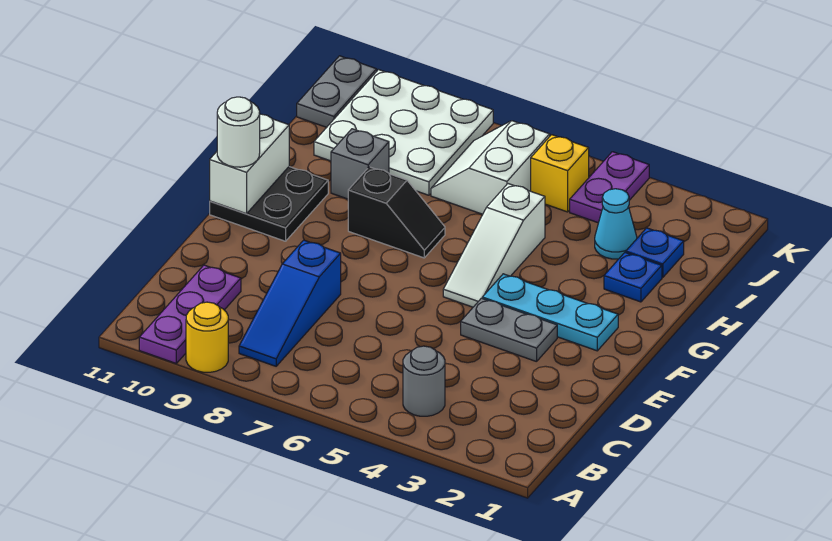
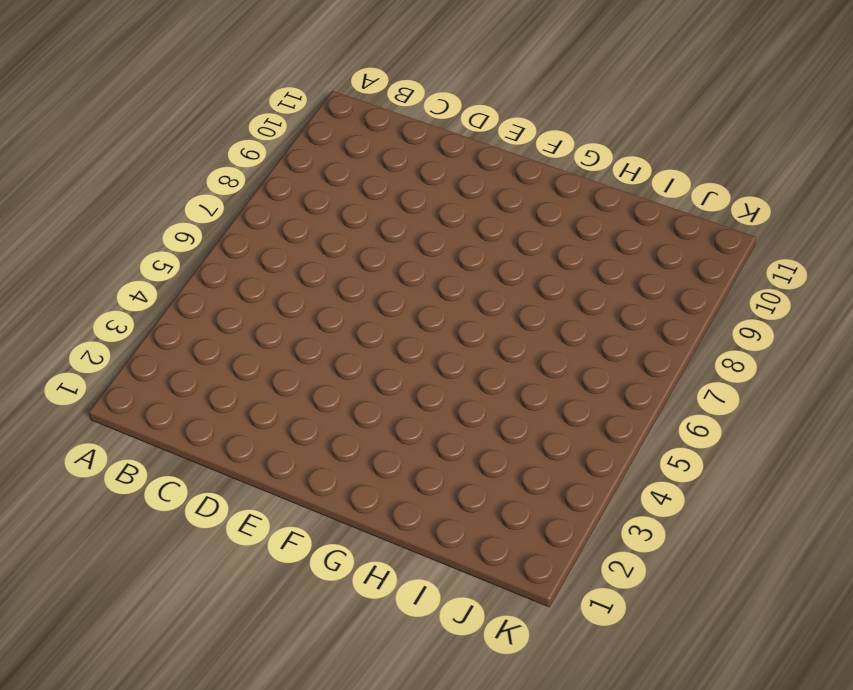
none -> yellow round brick A9 level 1
none -> purple plate A10:C10 level 1
none -> grey round brick B4 level 1

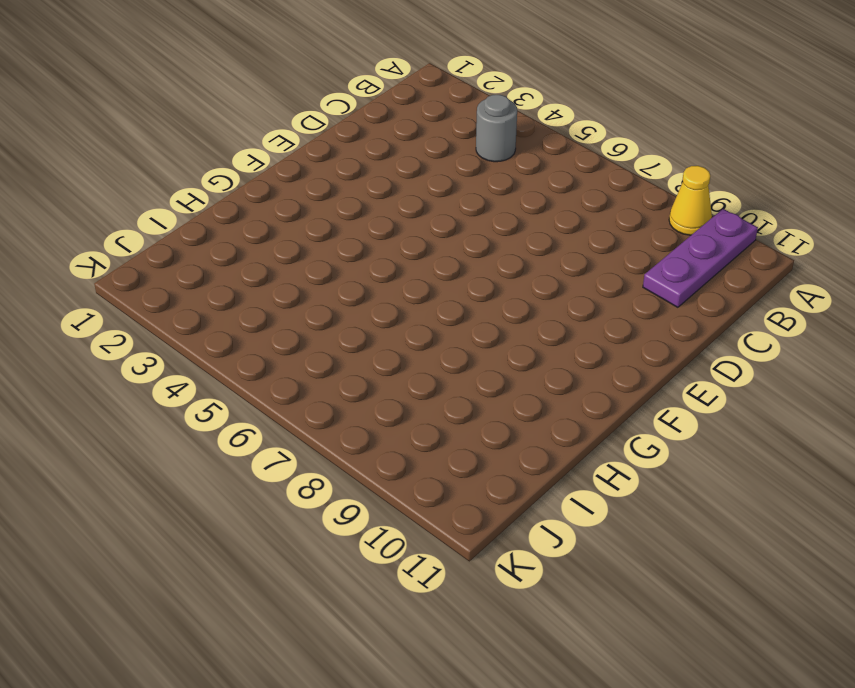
yellow cone A9 level 1 -> yellow round brick A9 level 1
none -> blue slope B8:D8 level 1 top D
none -> grey plate E3:E4 level 1
none -> cyan plate F2:F4 level 1

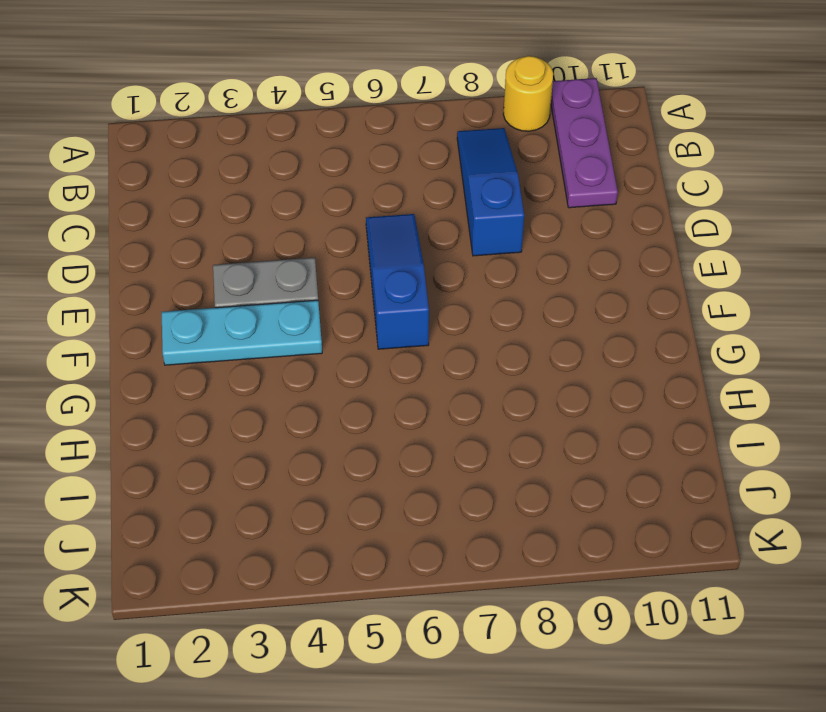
blue slope D6:F6 level 1 top F -> none
none -> grey round brick B4 level 1
none -> white slope F5:H5 level 1 top H
none -> black plate F10:G11 level 1

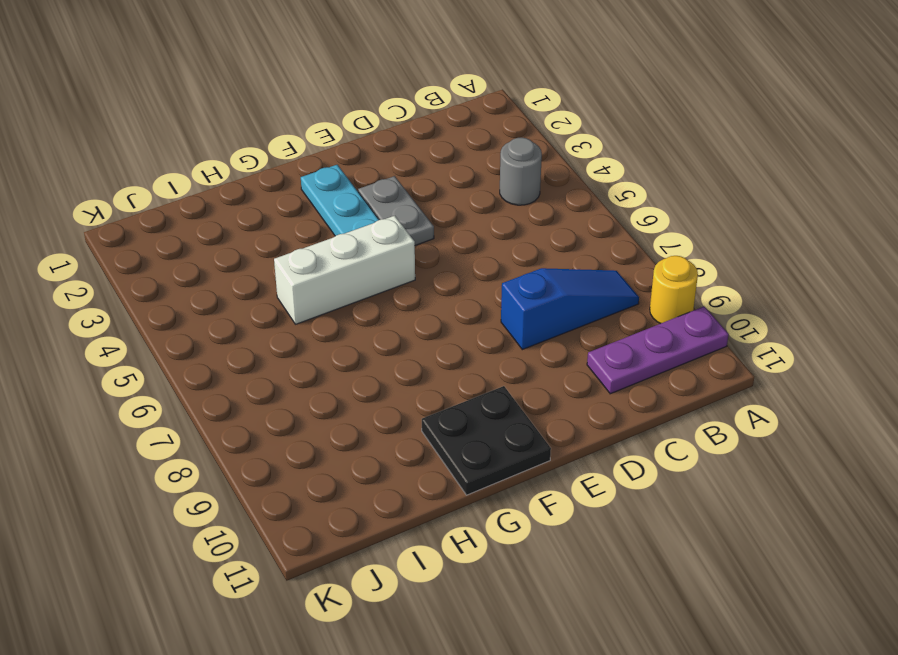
white brick F5:H5 level 1 -> white slope F5:H5 level 1 top H
none -> black slope G7:G8 level 1 top 8
none -> blue plate H2 level 1
none -> grey brick H9 level 1

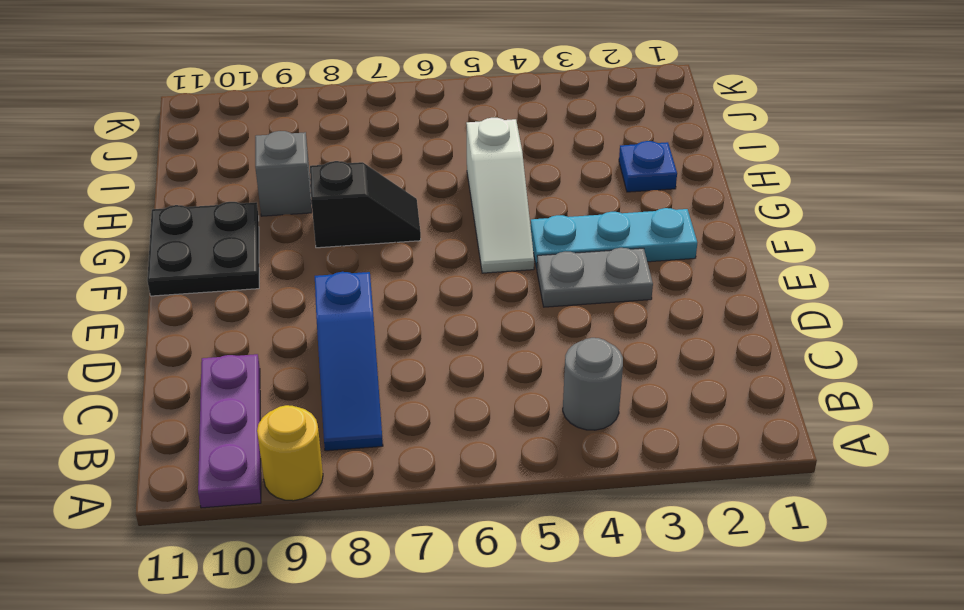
none -> blue plate I2 level 1
none -> cyan cone I3 level 1
none -> white slope I6:J7 level 1 top 6

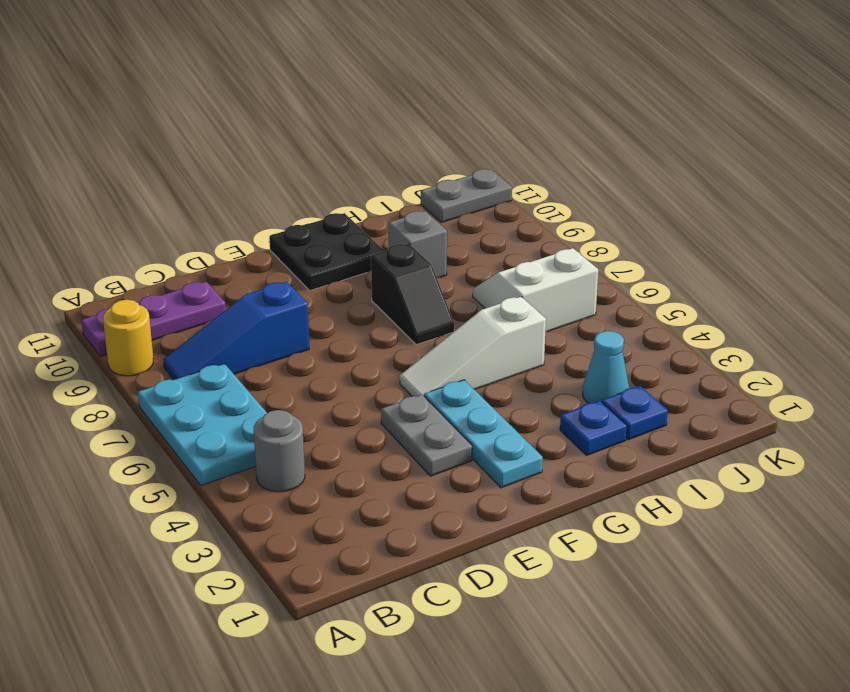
cyan plate A5:B7 level 1 -> none
none -> white plate I8:K10 level 1
none -> purple plate J4:K4 level 1
none -> yellow brick J5 level 1

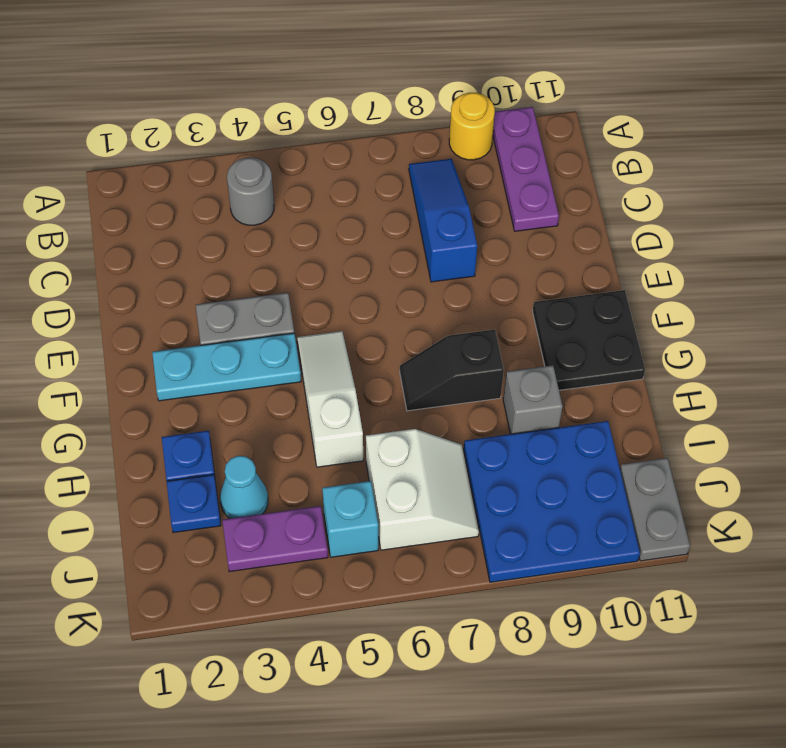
blue plate I8:K10 level 1 -> white plate I8:K10 level 1
purple plate J3:J4 level 1 -> purple plate J4:K4 level 1
cyan brick J5 level 1 -> yellow brick J5 level 1
none -> white brick F11:G11 level 2
none -> white round brick F11 level 3

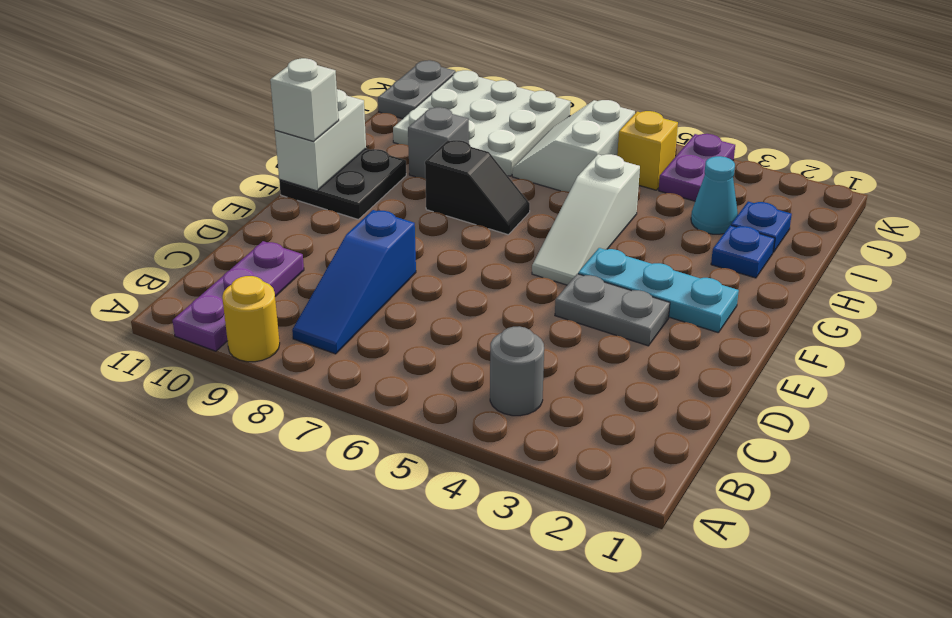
white brick F11 level 3 -> white round brick F11 level 3

